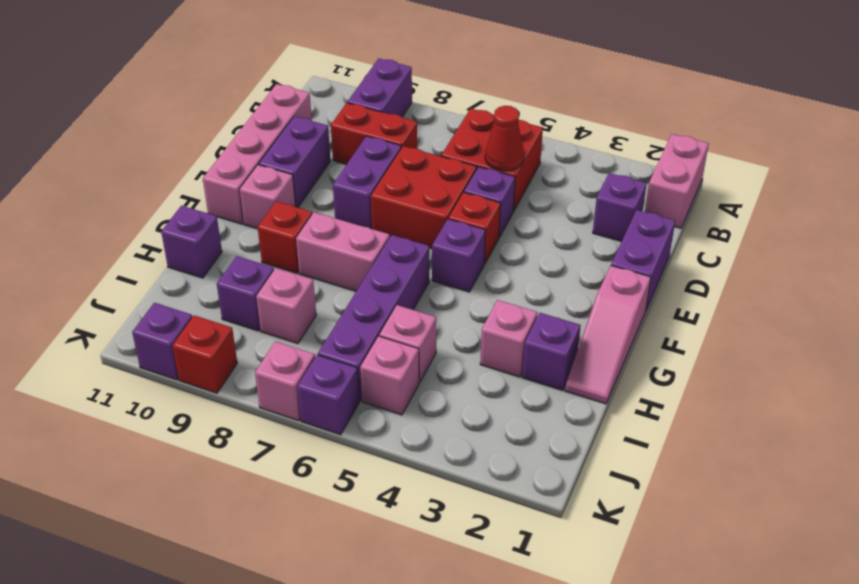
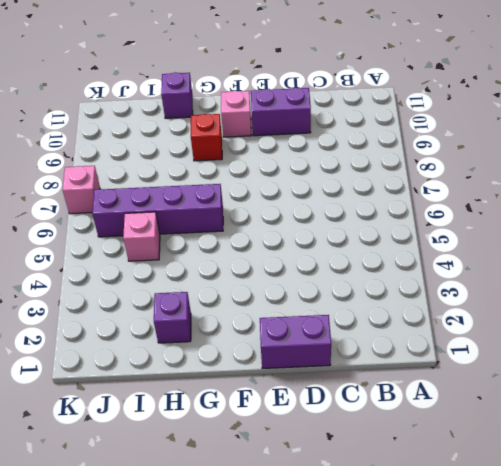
none -> pink brick A1:B1 level 1
none -> purple brick A9:B9 level 1
none -> red brick B5:C6 level 1
none -> purple brick C2 level 1

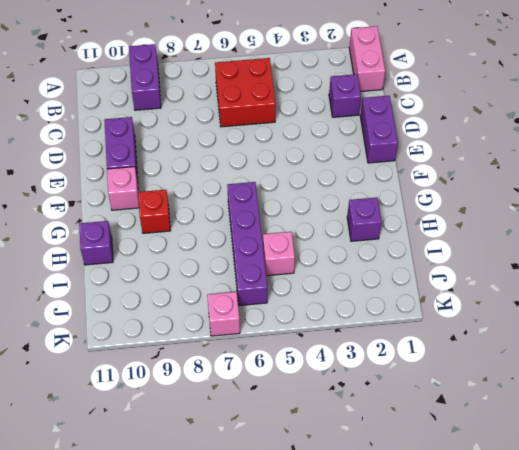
none -> red brick C8:C9 level 1
none -> pink brick C11:F11 level 1
none -> purple brick D5 level 1
none -> red brick D6:E7 level 1

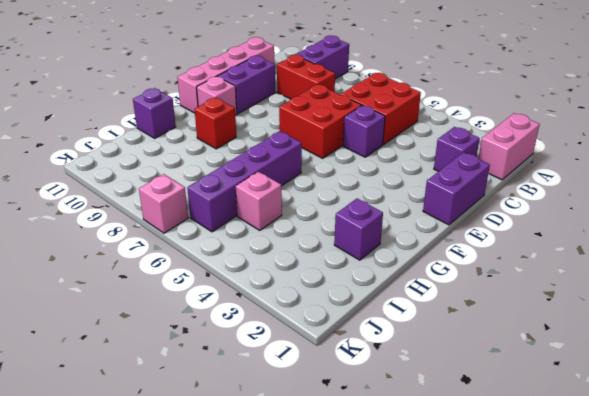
none -> purple brick D8:E8 level 1
none -> red brick E5 level 1
none -> pink slope F1:H1 level 1 top F
none -> purple brick F5 level 1

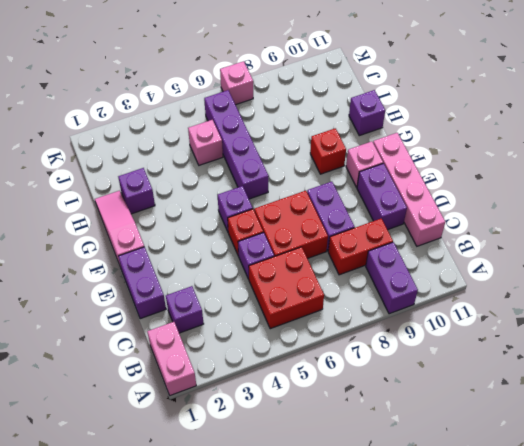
none -> pink brick G7:G8 level 1
none -> pink brick H3 level 1
none -> pink brick I8 level 1
none -> purple brick I9 level 1

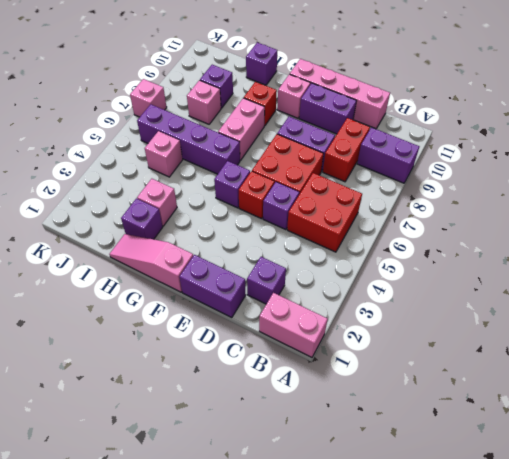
none -> pink brick J5 level 1
none -> purple brick K6 level 1
none -> red brick K9 level 1
none -> purple brick K10 level 1

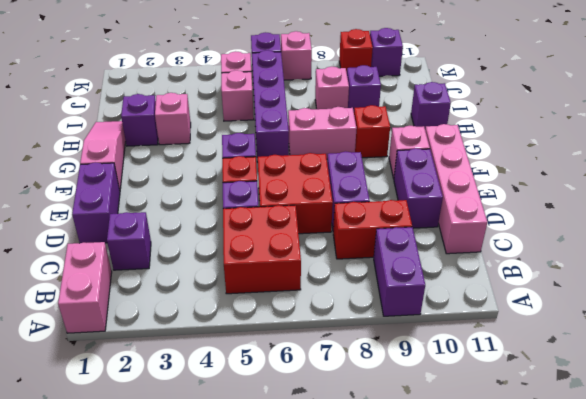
none -> red cone C5 level 2

